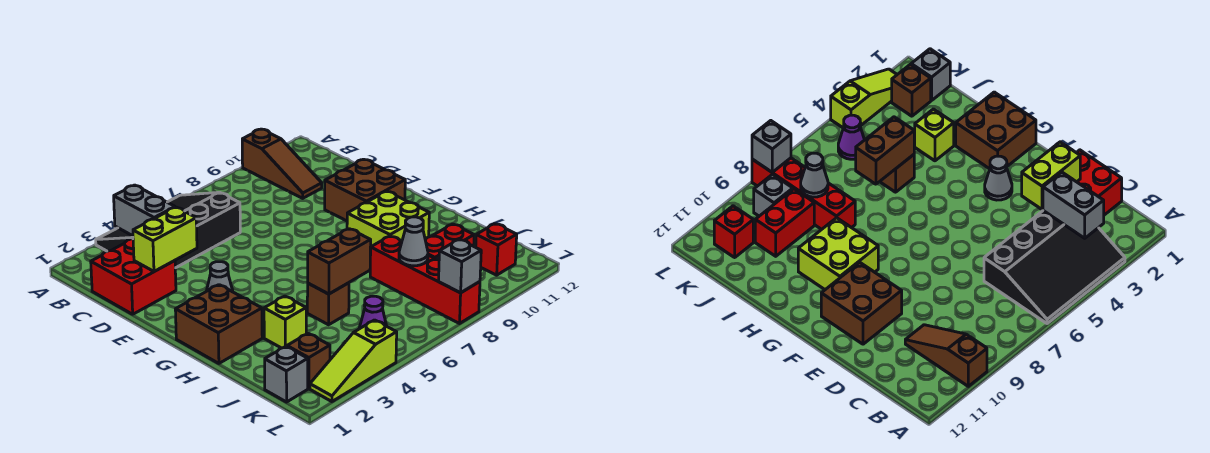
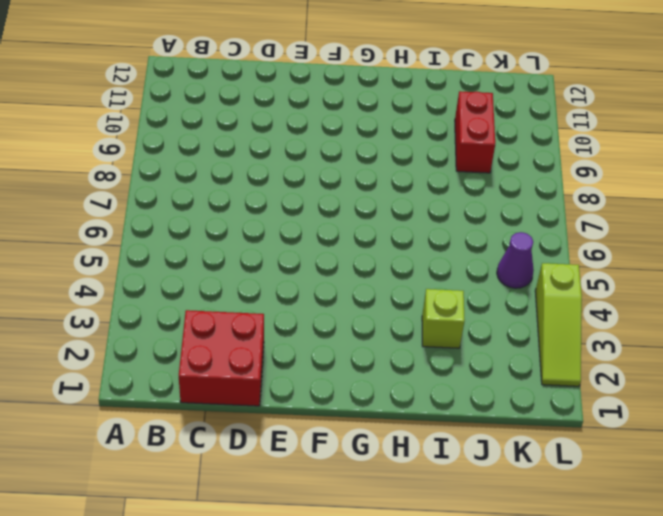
none -> black slope A3:C6 level 1 top C
none -> brown slope A10:C10 level 1 top A
none -> brown brick E10:F11 level 1

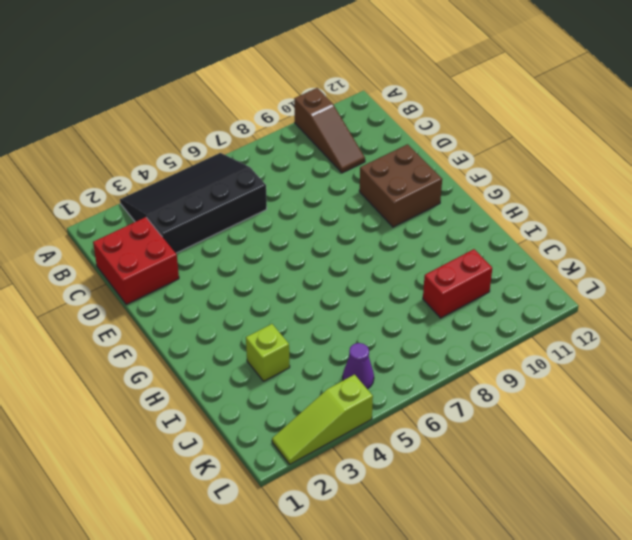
none -> grey cone F3 level 1
none -> brown brick G1:H2 level 1
none -> lime brick G9:H10 level 1

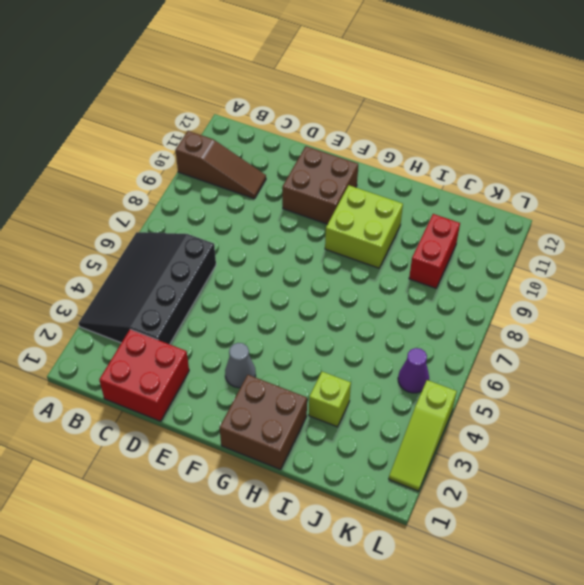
none -> brown brick I5 level 1
none -> red brick I8:L8 level 1
none -> grey brick K1 level 1

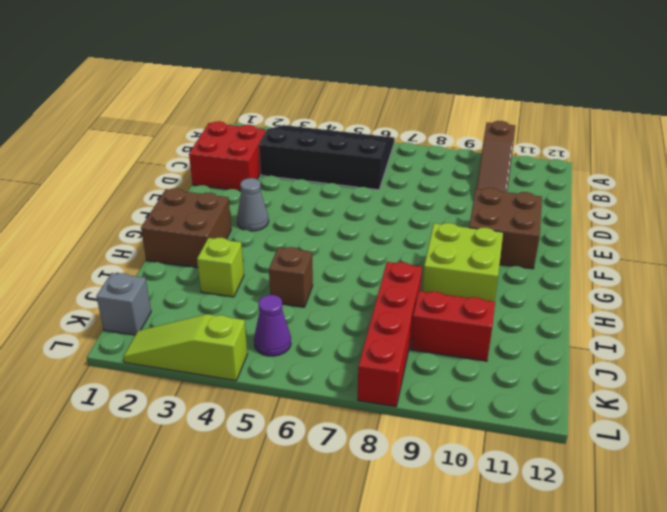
none -> brown brick K2 level 1
none -> grey brick K9 level 1
none -> red brick K11 level 1

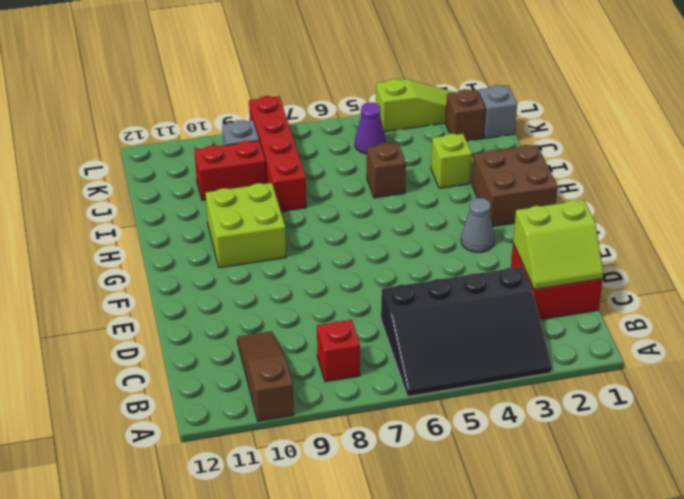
red brick B8 level 1 -> red brick K11 level 1
lime slope C1:D2 level 2 top D -> lime brick D2:D3 level 2
none -> brown brick E10:F11 level 1
none -> grey brick B3:C3 level 2
none -> brown brick I5:I6 level 2

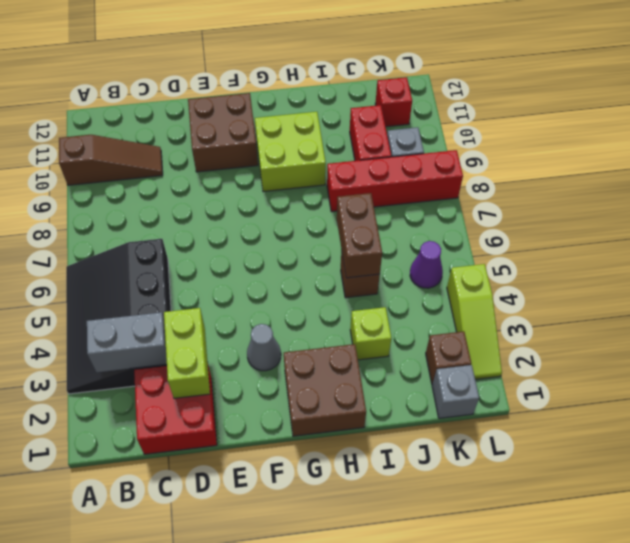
none -> grey cone J8 level 2
none -> grey brick L8 level 2

